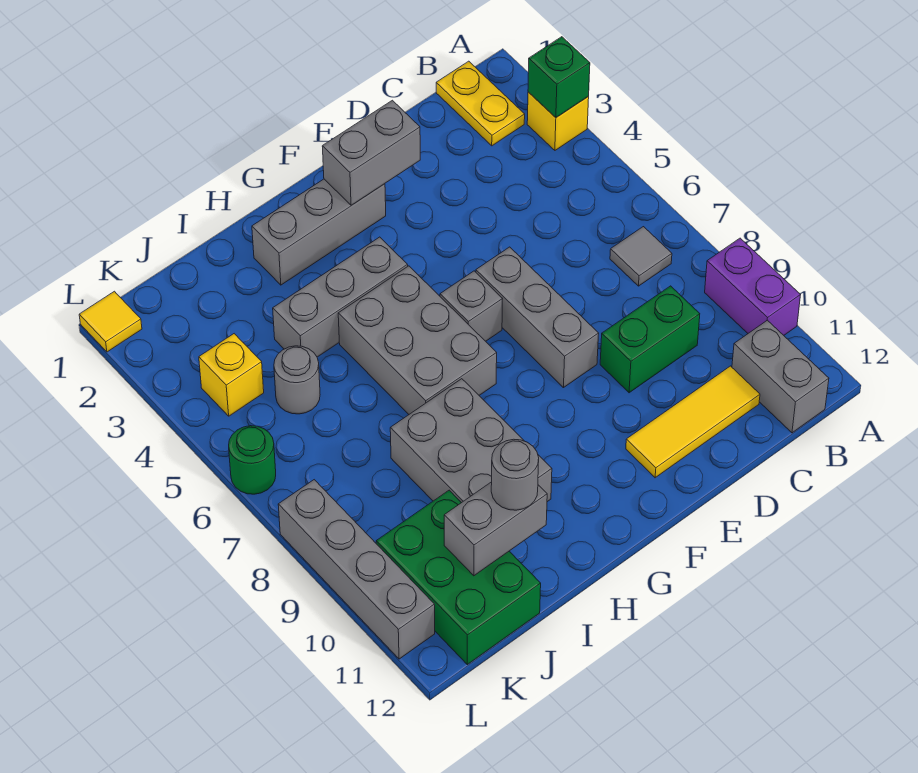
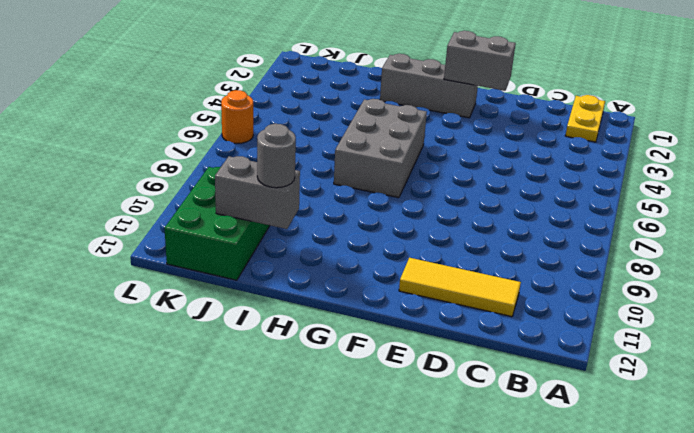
orange round brick L6 level 1 -> green round brick L6 level 1
none -> yellow brick A3 level 1
none -> purple brick A9:A10 level 1
none -> grey tile B7 level 1

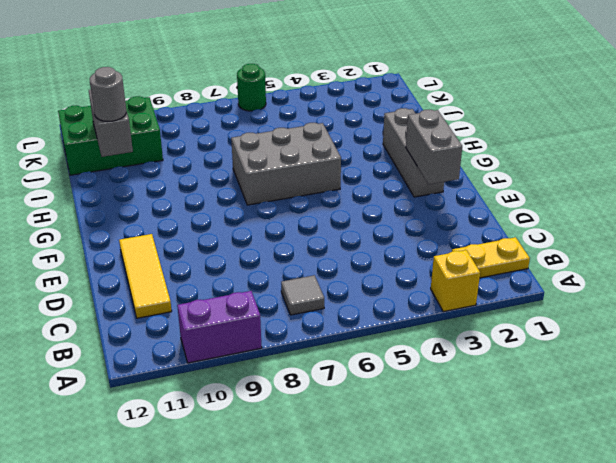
none -> grey brick B11:B12 level 1
none -> green brick C9:D9 level 1
none -> grey brick E6:E8 level 1

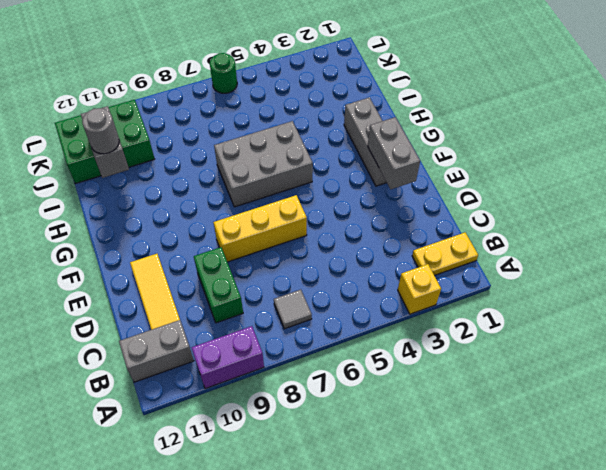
yellow brick E6:E8 level 1 -> grey brick E6:E8 level 1
none -> grey brick F6 level 1
none -> grey brick G4:I4 level 1
none -> grey brick H8:I10 level 1

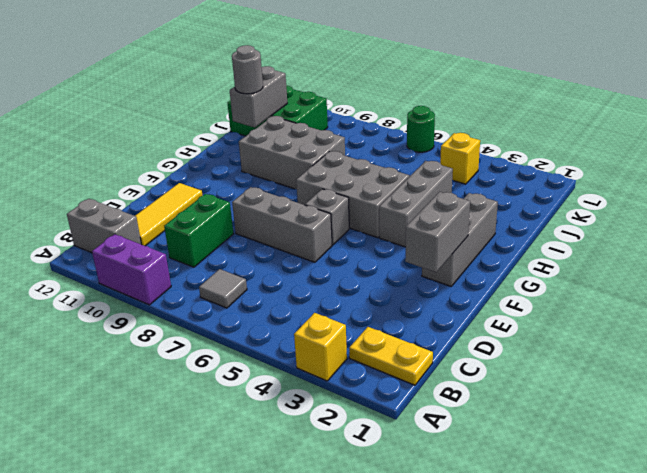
none -> grey round brick J5 level 1
none -> yellow tile L1 level 1
none -> grey brick L8:L11 level 1

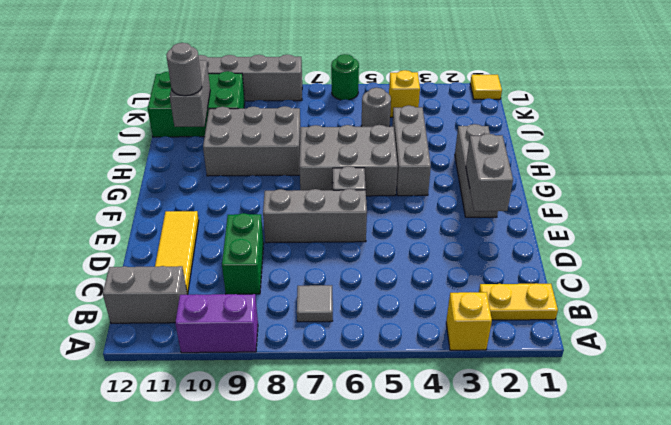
none -> green brick A3 level 2

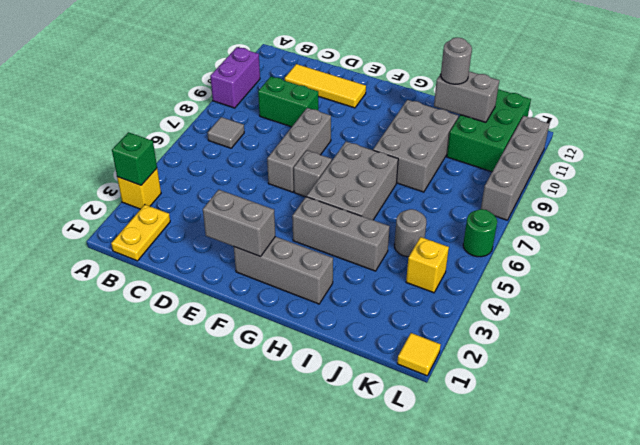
none -> grey brick B11:B12 level 1

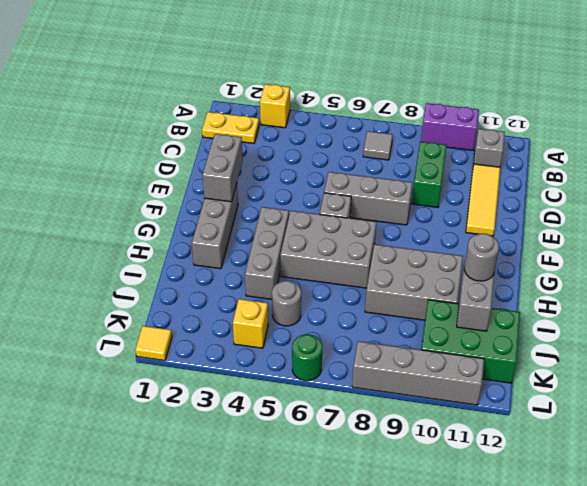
grey brick B11 level 1 -> grey brick B11:B12 level 1
none -> green brick A3 level 2

